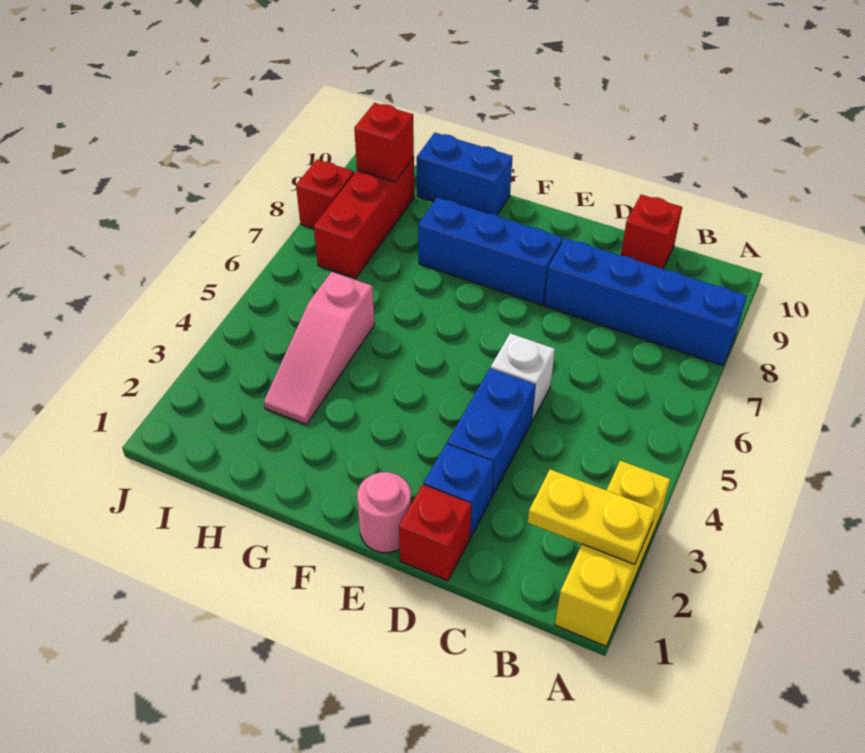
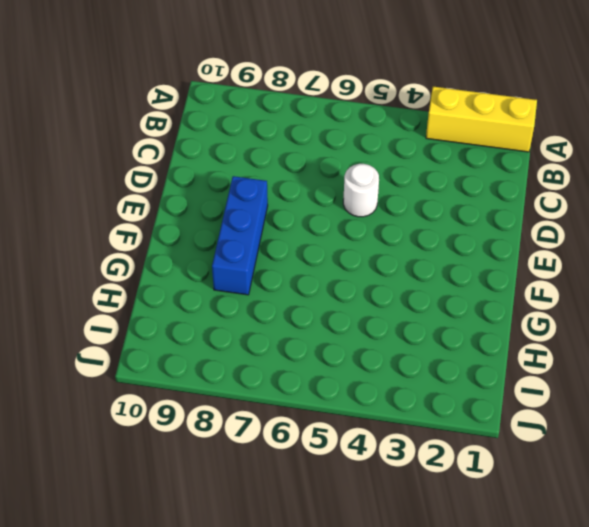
white round brick D5 level 1 -> white brick D5 level 1
none -> blue brick A8:D8 level 1
none -> red brick C10 level 1
none -> red brick D1 level 1

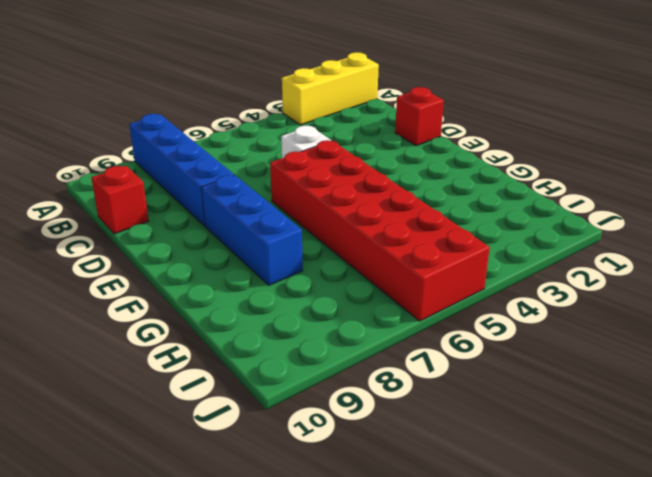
red brick E5:J6 level 1 -> pink slope H3:H5 level 1 top 5
none -> blue brick D2 level 1
none -> blue brick D3:D4 level 1
none -> pink round brick E1 level 1

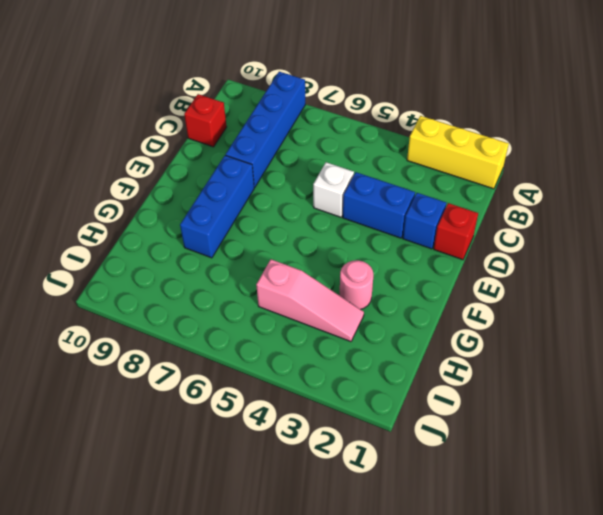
pink round brick G3 level 1 -> pink round brick E1 level 1
none -> blue brick G10:H10 level 1
none -> red brick I7:I9 level 1
none -> red brick J8 level 1

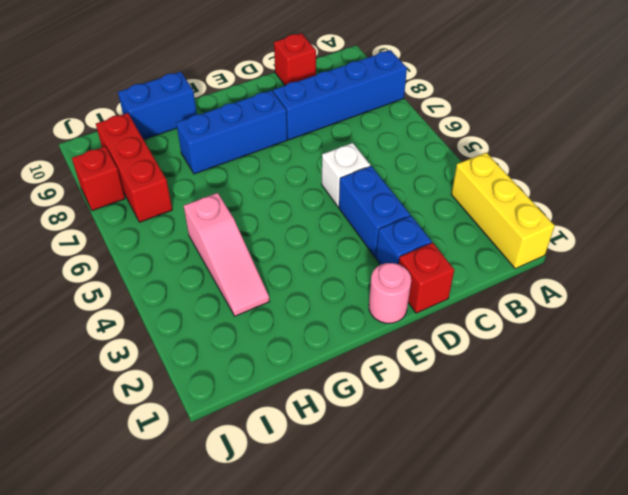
none -> yellow plate A2:B2 level 2
none -> red brick I9 level 2

